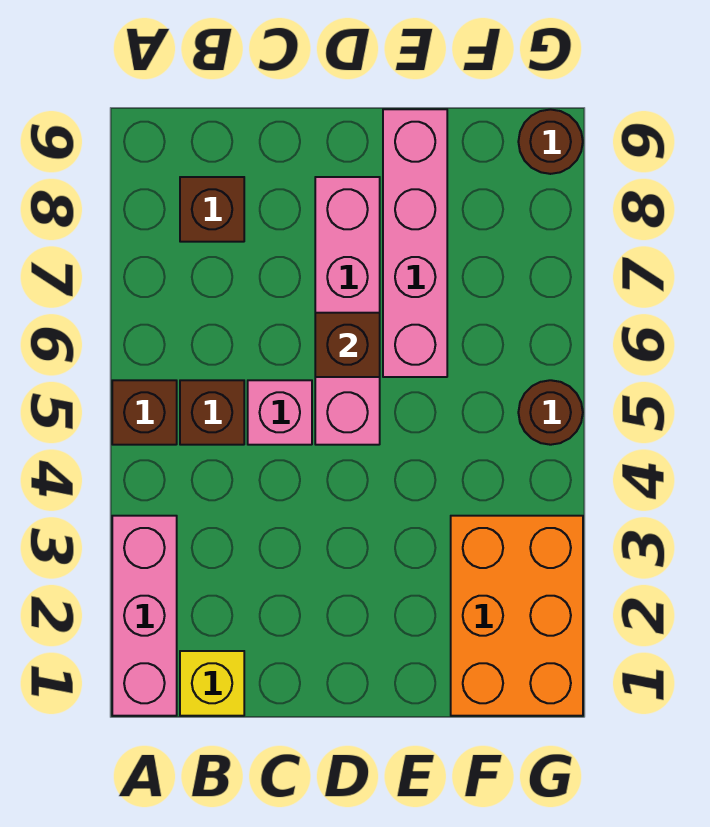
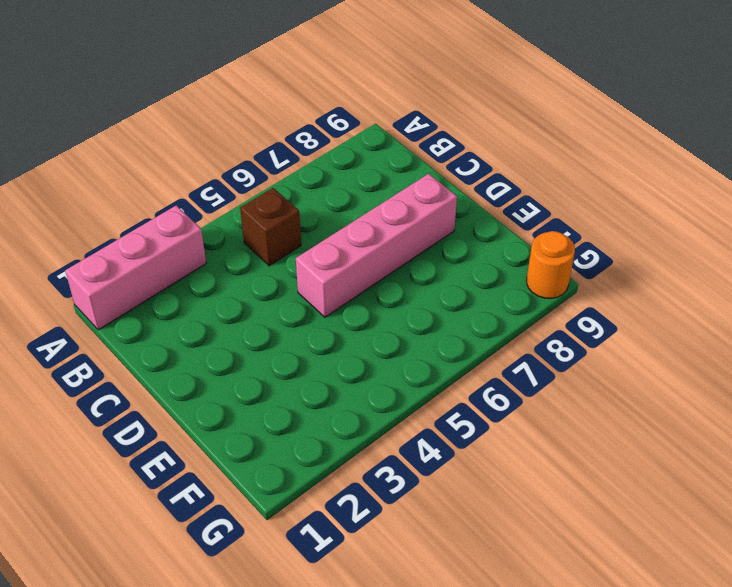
orange round brick G9 level 1 -> brown round brick G9 level 1
none -> brown brick A5 level 1
none -> yellow brick B1 level 1
none -> brown brick B8 level 1

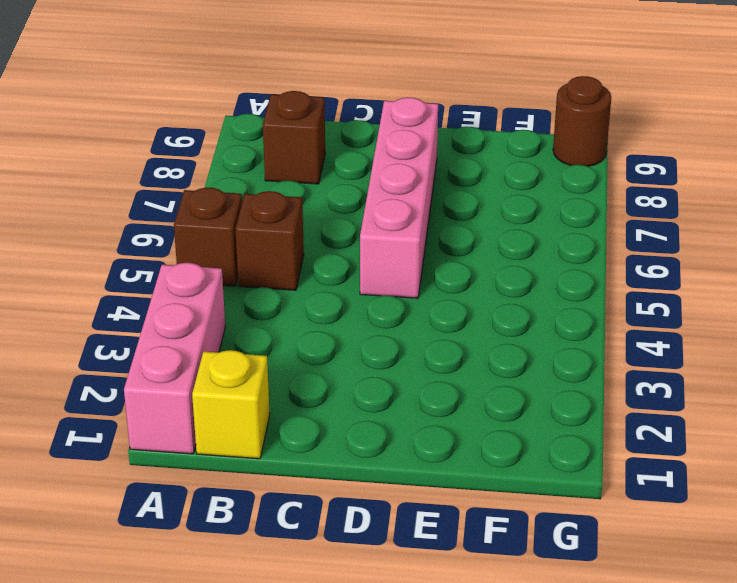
none -> pink brick C5 level 1
none -> pink brick E6:E9 level 1
none -> orange brick F1:G3 level 1

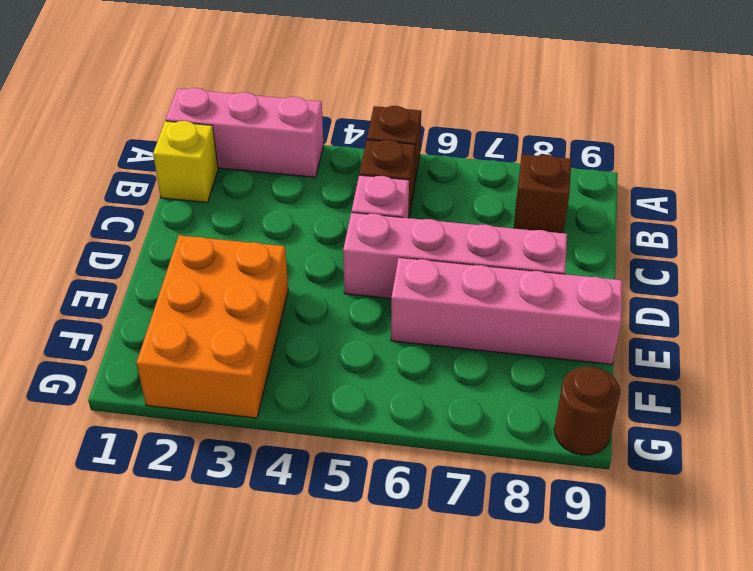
orange brick E2:G3 level 1 -> orange brick F1:G3 level 1
none -> brown round brick G5 level 1
none -> brown brick D6 level 2

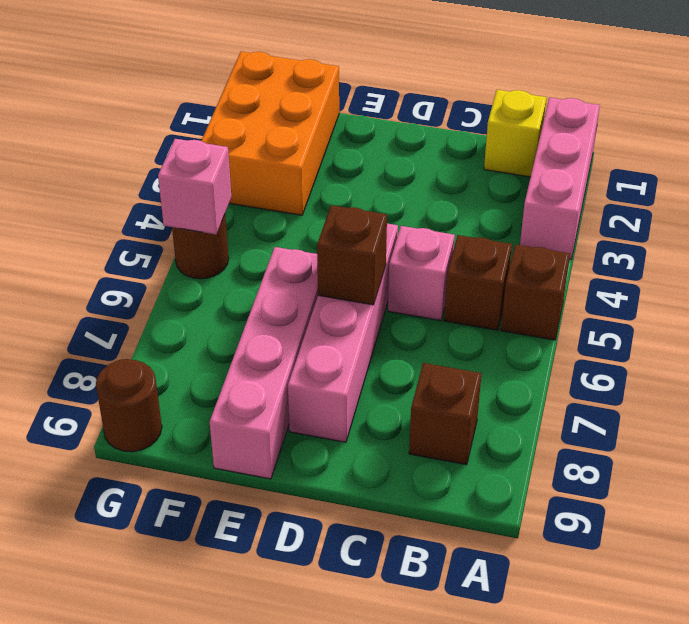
pink brick G5 level 2 -> none

